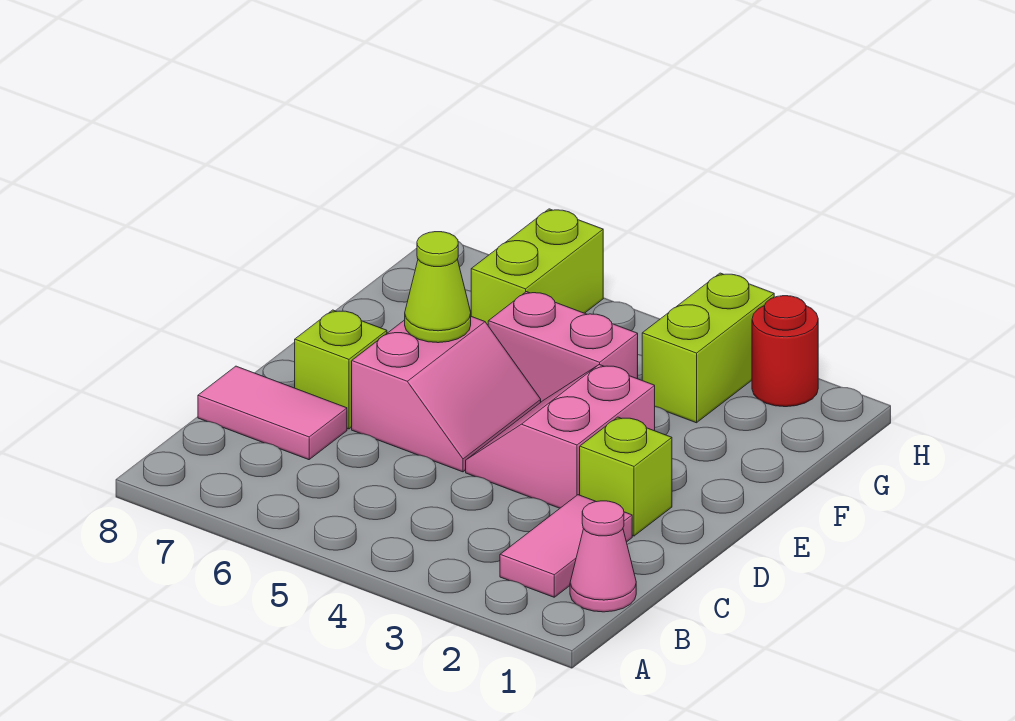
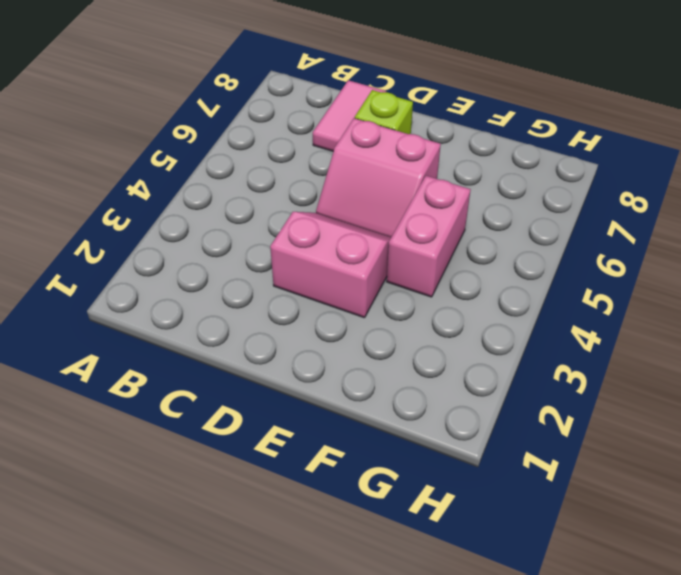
none -> pink cone B1 level 1
none -> pink tile B2:C2 level 1
none -> lime brick D2 level 1

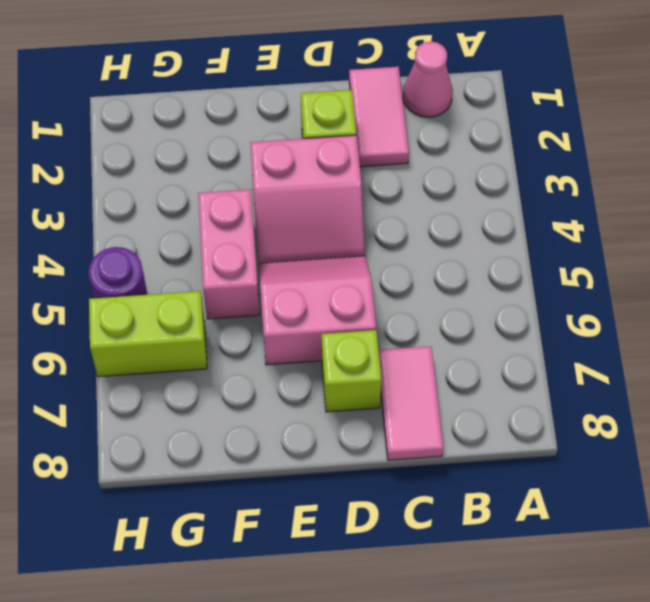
pink tile C1:C2 level 1 -> pink tile B2:C2 level 1
purple round brick H5 level 1 -> none
none -> lime brick G3:H3 level 1
none -> red round brick H2 level 1
none -> lime cone E6 level 2

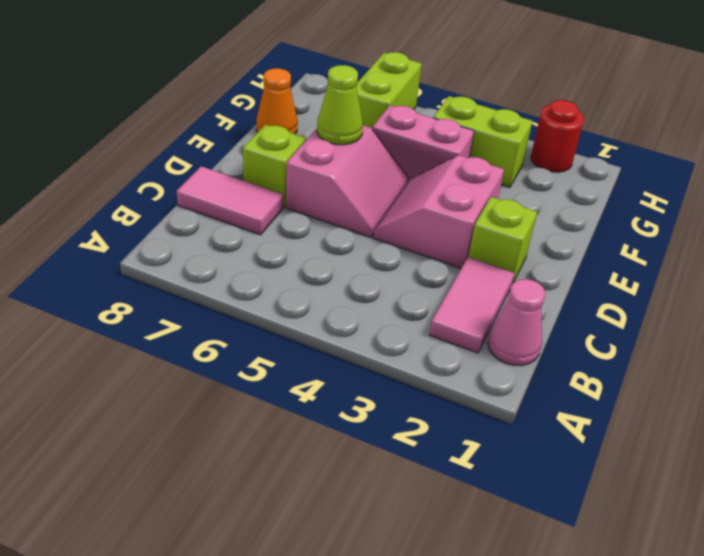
orange cone F8 level 1 -> none
lime brick G3:G4 level 1 -> lime brick G3:H3 level 1

